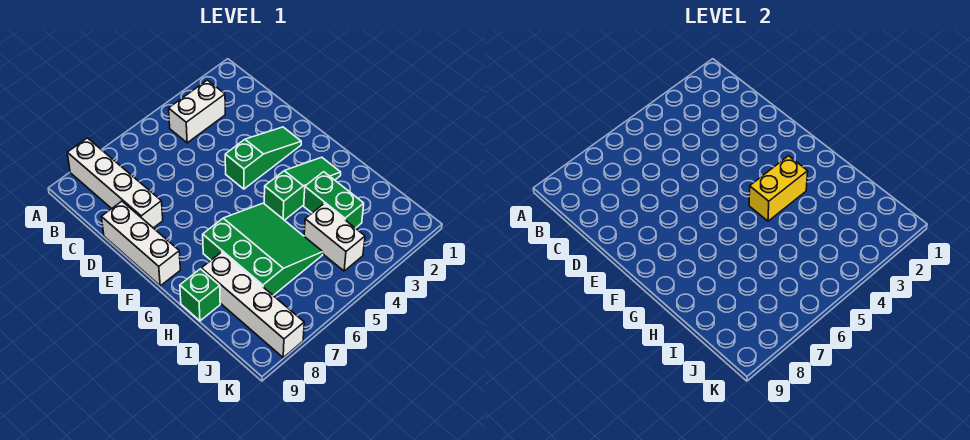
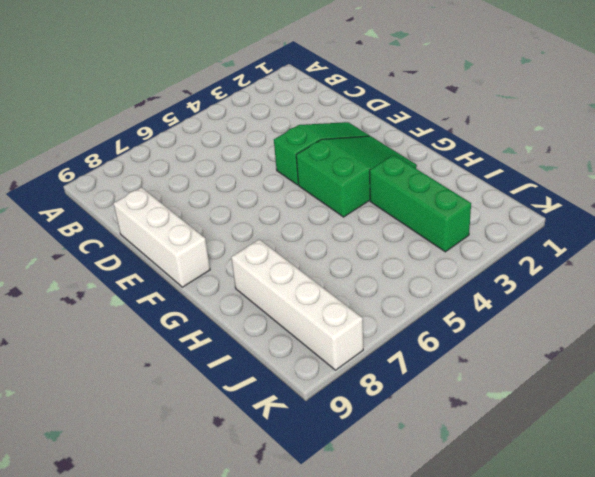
green slope F2:G4 level 1 top 4 -> green slope G2:G4 level 1 top 4
green brick H3:J3 level 1 -> green brick H3:I3 level 1
none -> white brick A8:D8 level 1
none -> white brick B3:B4 level 1

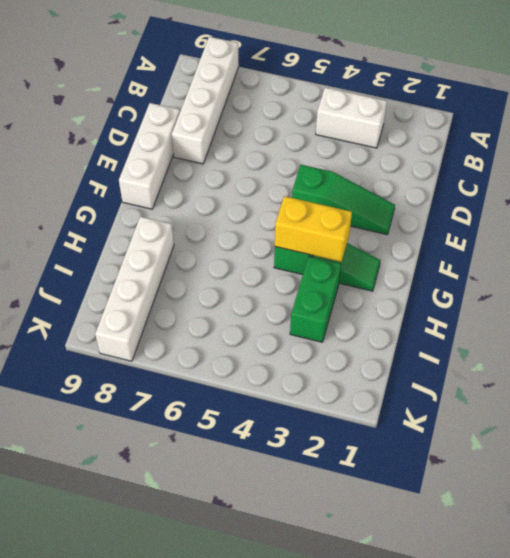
none -> green slope G5:I7 level 1 top 7
none -> green brick H9 level 1

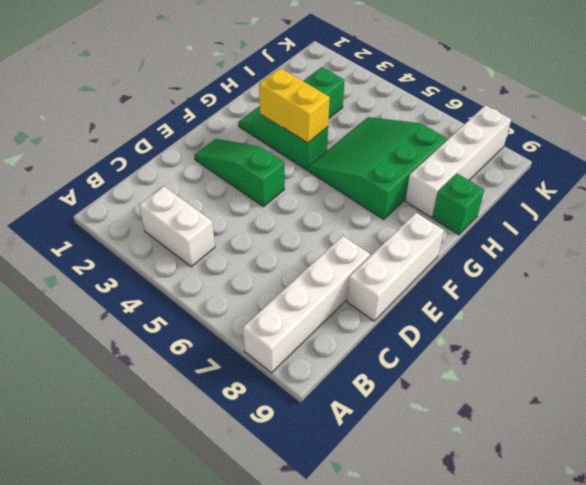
none -> white brick I4:J4 level 1

